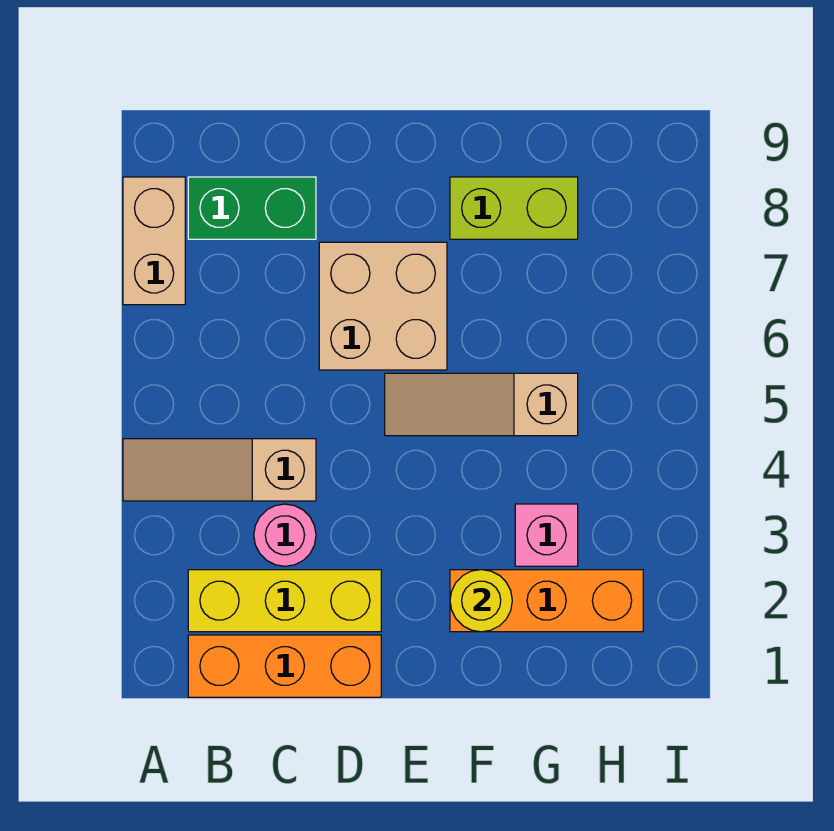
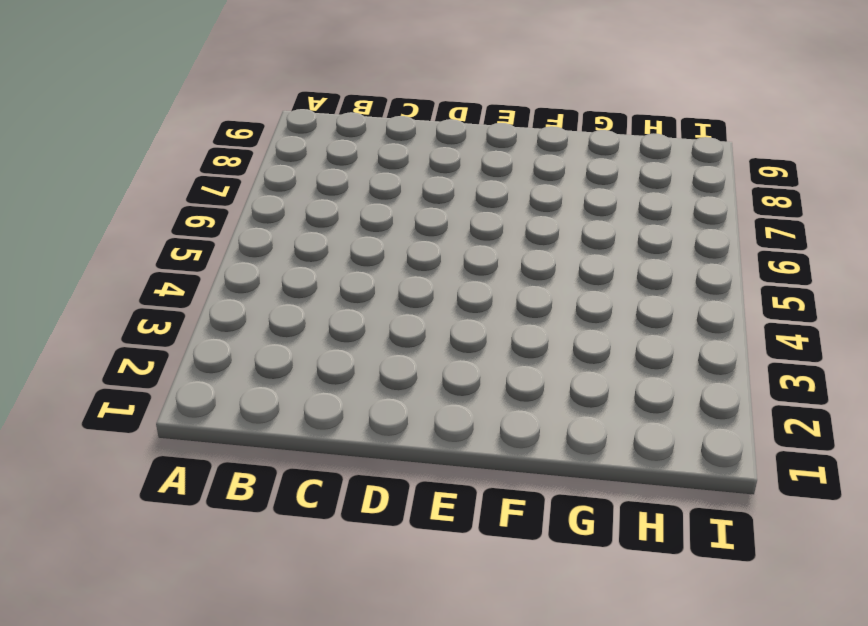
none -> tan slope A4:C4 level 1 top C
none -> tan brick A7:A8 level 1
none -> orange brick B1:D1 level 1

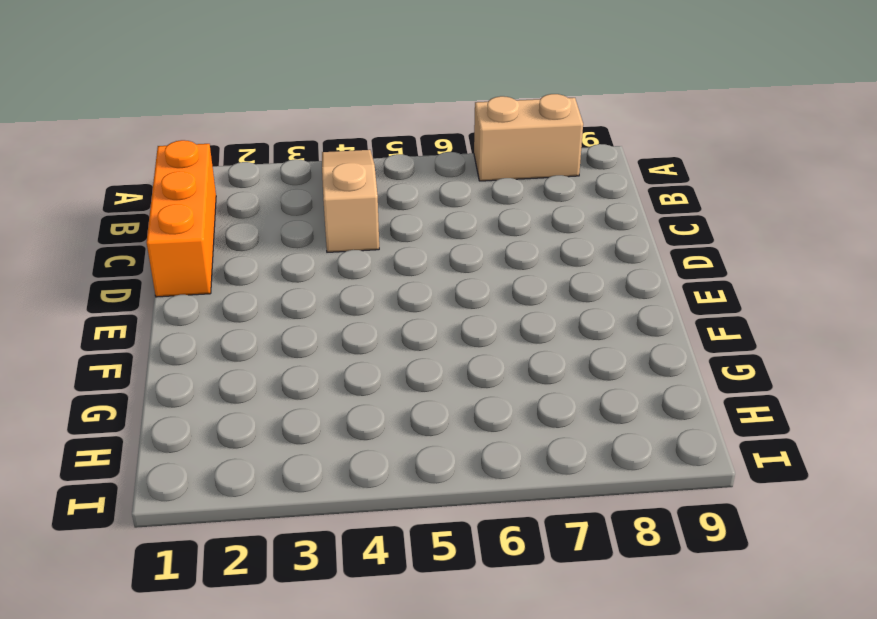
none -> yellow brick B2:D2 level 1
none -> green brick B8:C8 level 1
none -> pink round brick C3 level 1

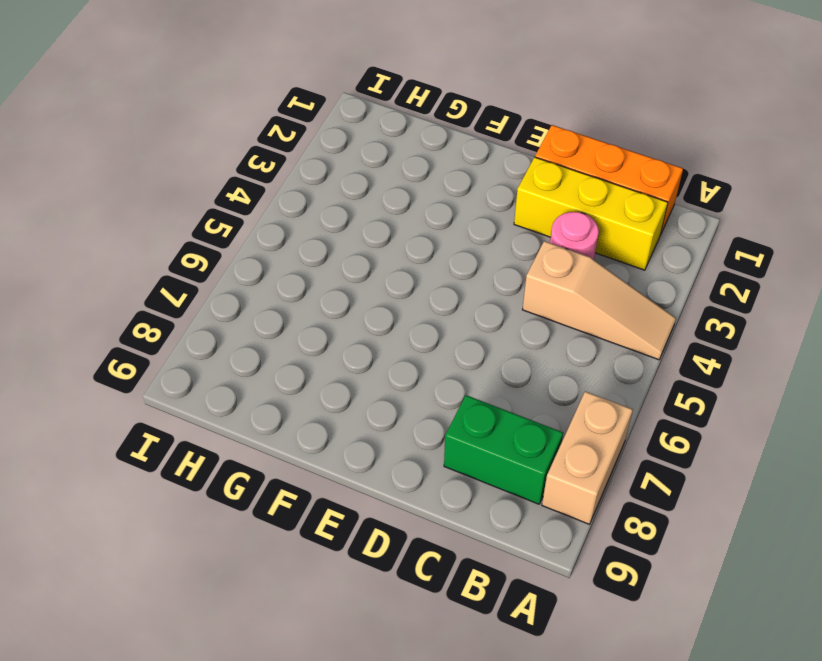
none -> tan brick D6:E7 level 1
none -> tan slope E5:G5 level 1 top G
none -> orange brick F2:H2 level 1

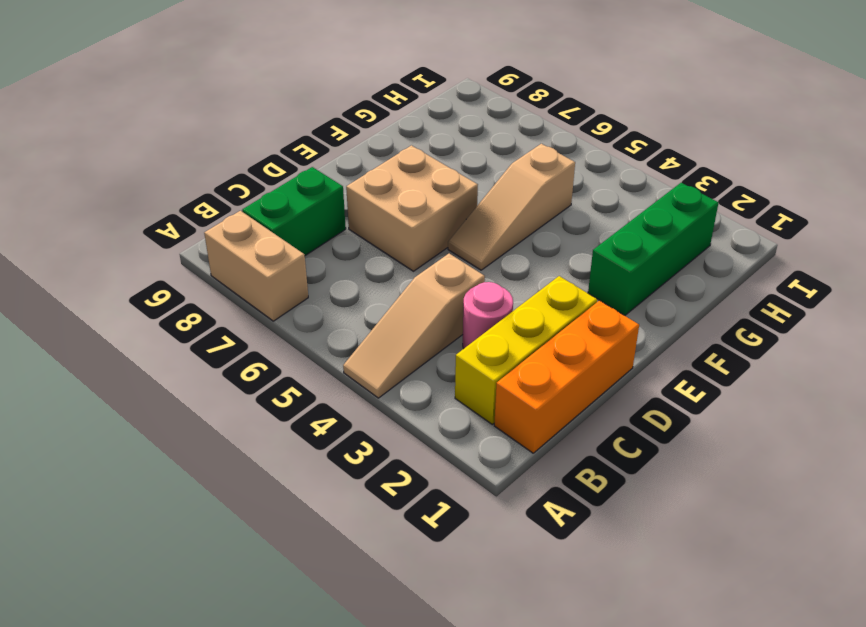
green brick F2:H2 level 1 -> orange brick F2:H2 level 1
none -> lime brick F8:G8 level 1
none -> pink brick G3 level 1
none -> yellow round brick F2 level 2

